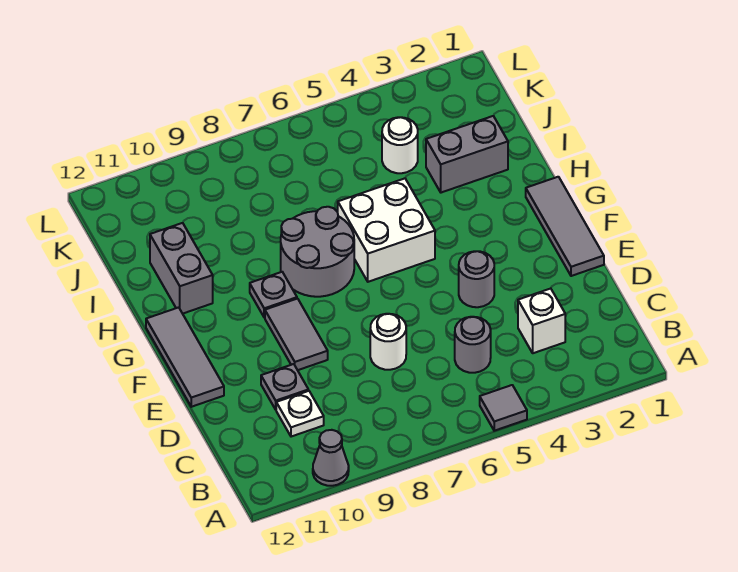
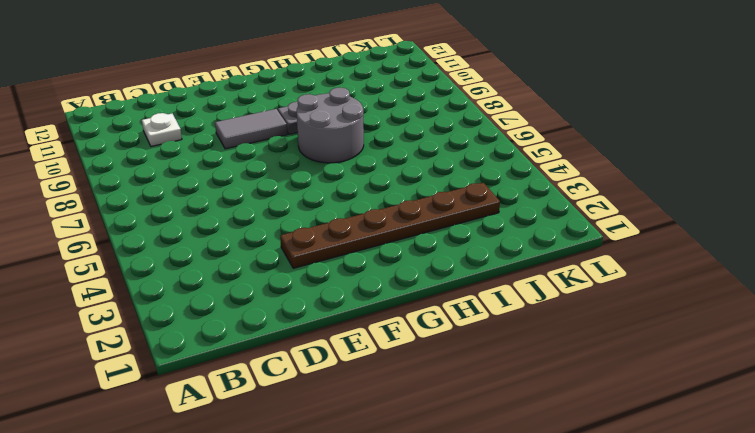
brown plate E3:J3 level 1 -> grey brick I2:I3 level 1
none -> grey tile A5 level 1
none -> grey cone A10 level 1
none -> white brick C3 level 1

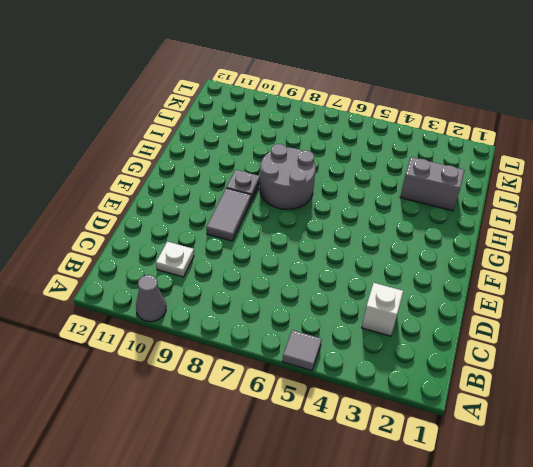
none -> grey round brick C5 level 1
none -> white round brick D7 level 1
none -> grey plate D10 level 1

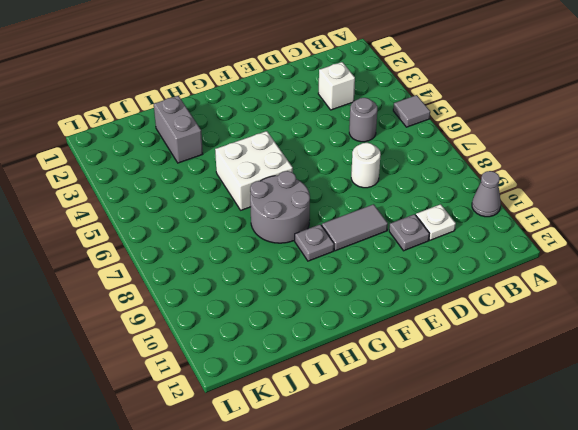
none -> grey tile E1:G1 level 1
none -> grey round brick E4 level 1
none -> grey tile E12:G12 level 1

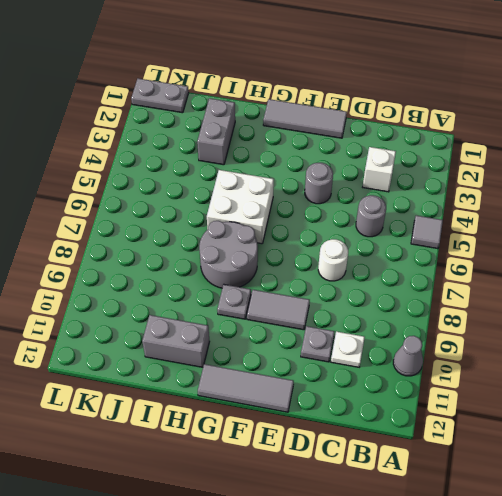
grey plate K1:L1 level 1 -> none
none -> white round brick J4 level 1

